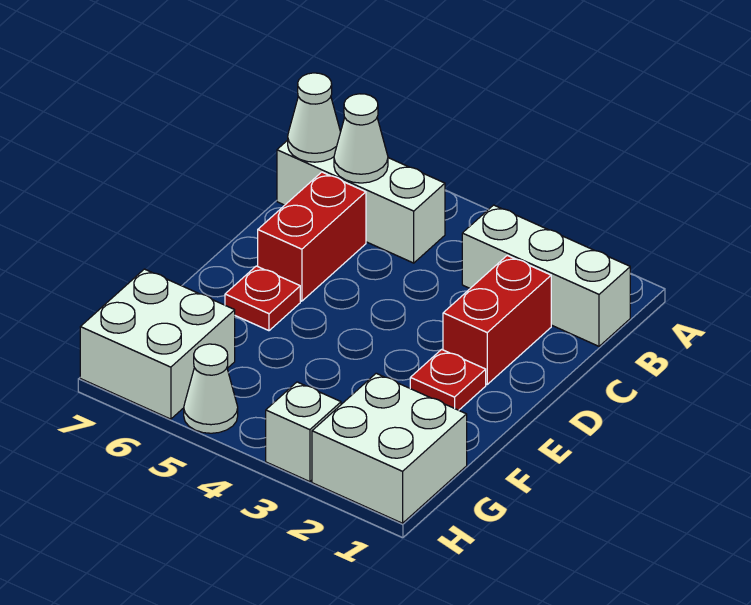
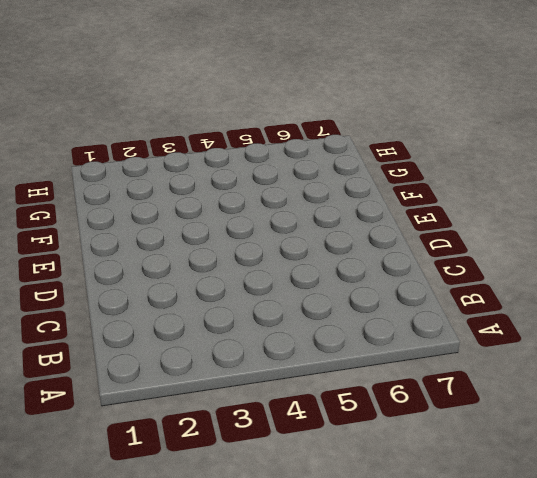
none -> white brick B1:B3 level 1
none -> white brick B5:B7 level 1
none -> red brick C2:D2 level 1

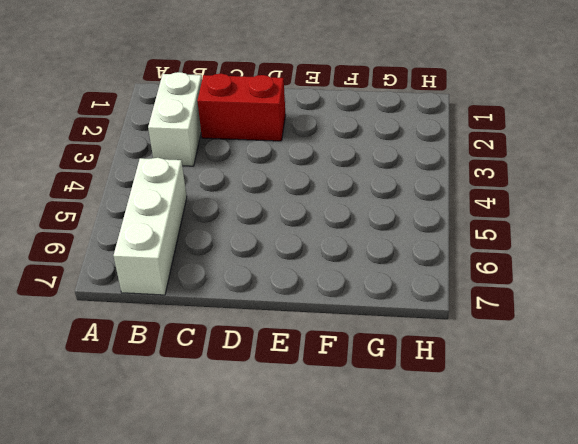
white brick B2:B3 level 1 -> white brick B1:B3 level 1
none -> red brick C6:D6 level 1
none -> red plate E2 level 1
none -> red plate E6 level 1

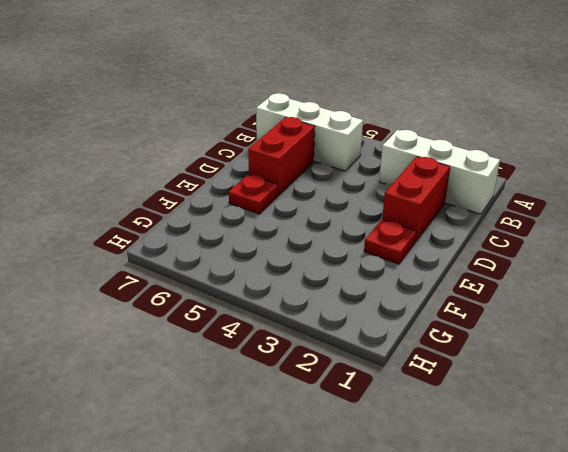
none -> white brick G1:H2 level 1
none -> white brick G6:H7 level 1
none -> white brick H3 level 1

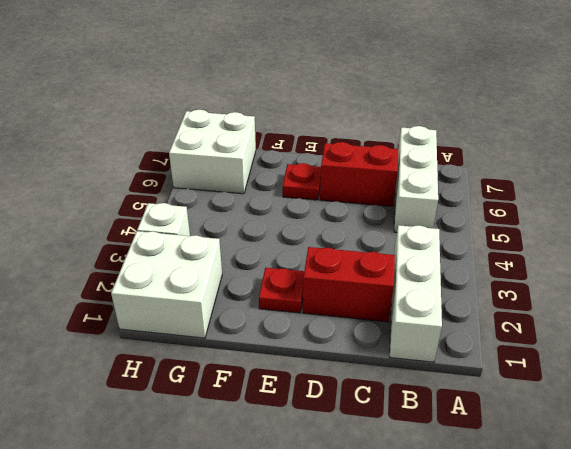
none -> white cone H5 level 1
none -> white cone B6 level 2
none -> white cone B7 level 2

